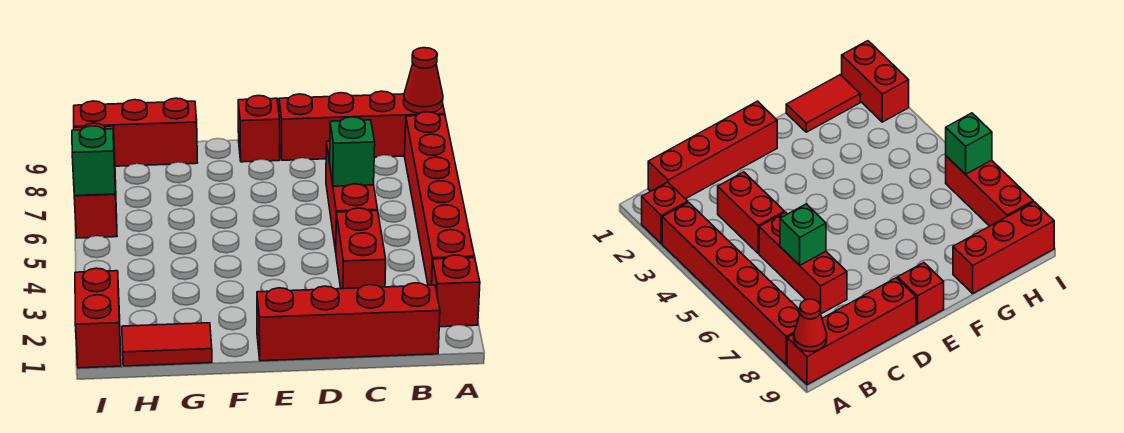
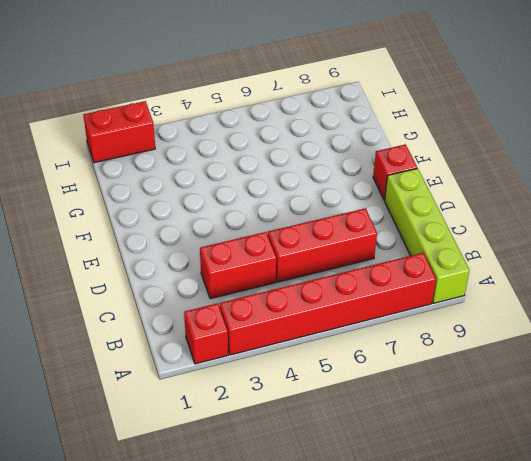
lime brick A9:D9 level 1 -> red brick A9:D9 level 1
none -> red brick B1:E1 level 1
none -> red tile G1:H1 level 1
none -> red brick G9:I9 level 1

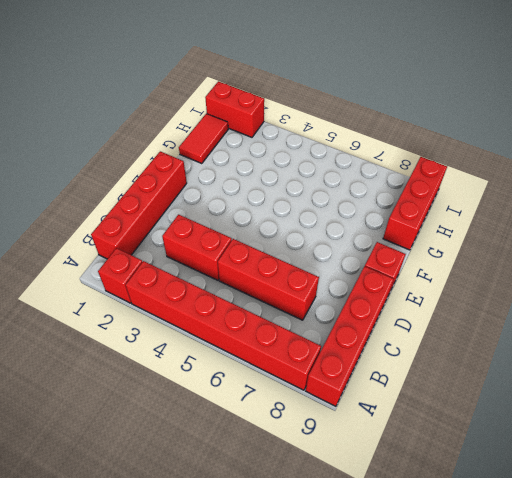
none -> red brick I6:I8 level 1
none -> red cone A9 level 2
none -> green brick C6 level 2

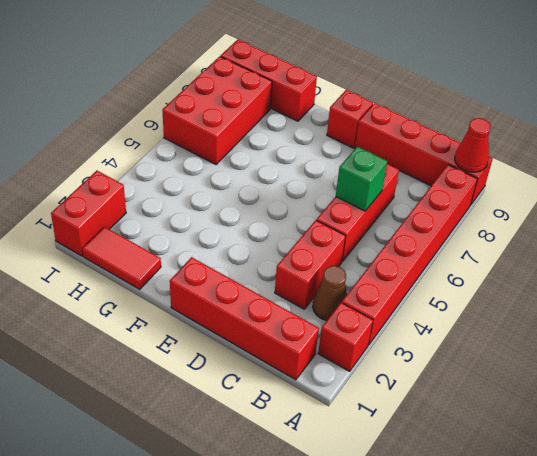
brown cone B3 level 1 -> none
red brick H6:I8 level 1 -> red brick I6:I8 level 1
none -> green brick I6 level 2

